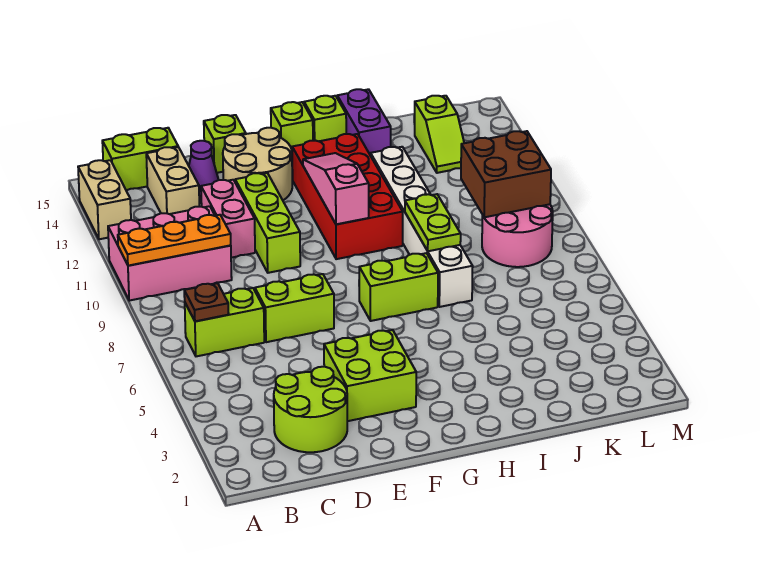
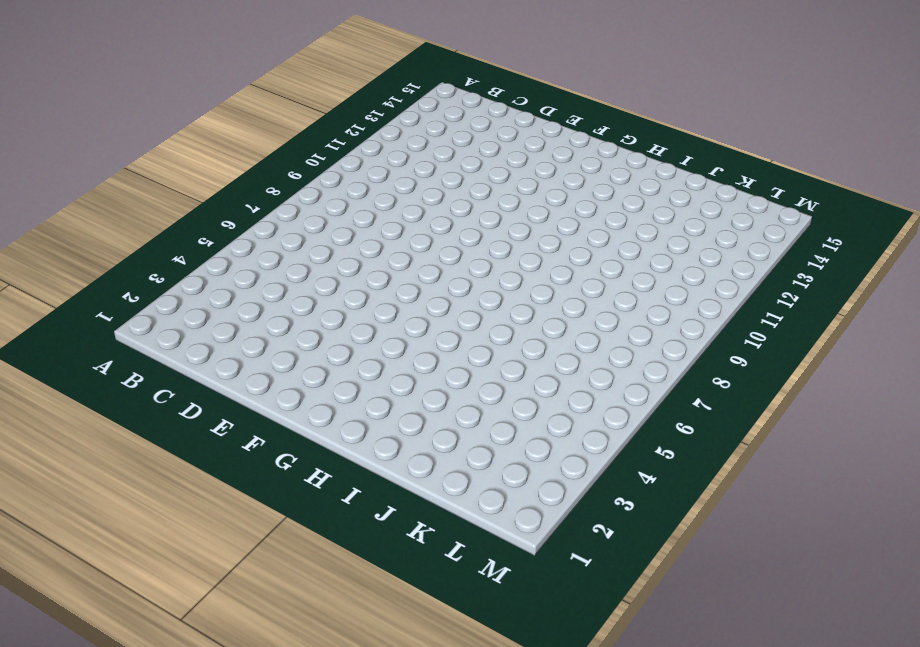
none -> pink brick A10:C11 level 1
none -> tan brick A13:A14 level 1
none -> lime brick B7:C7 level 1

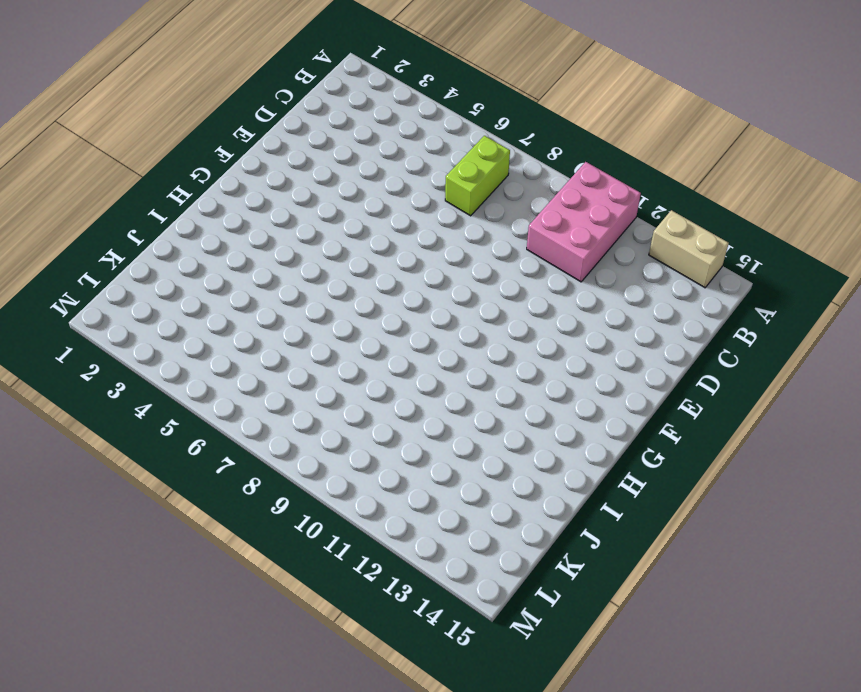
none -> lime brick B15:C15 level 1
none -> lime round brick C2:D3 level 1
none -> tan brick C13:C14 level 1

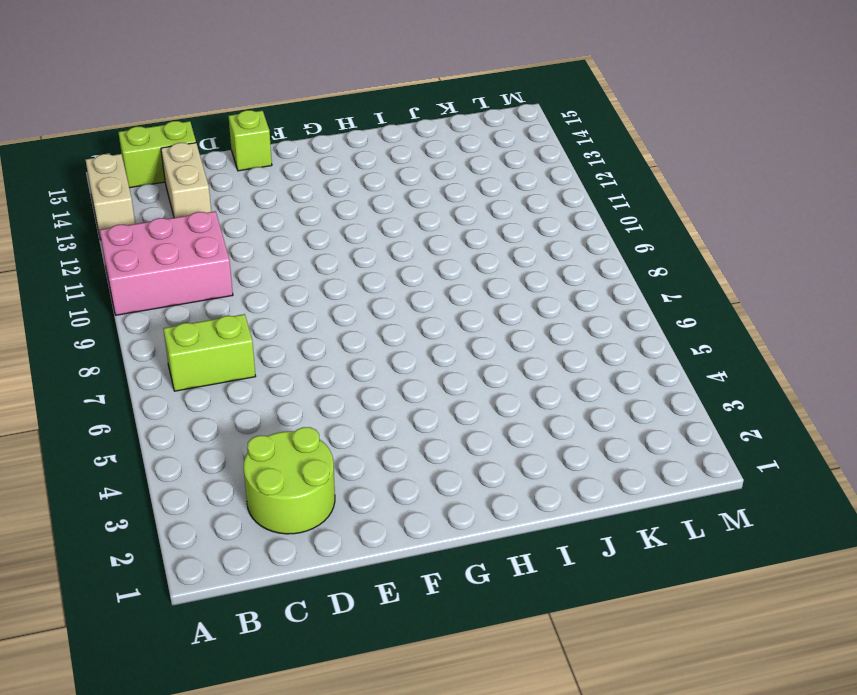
none -> lime brick D7:E7 level 1
none -> pink brick D11:D12 level 1
none -> purple cone D14 level 1

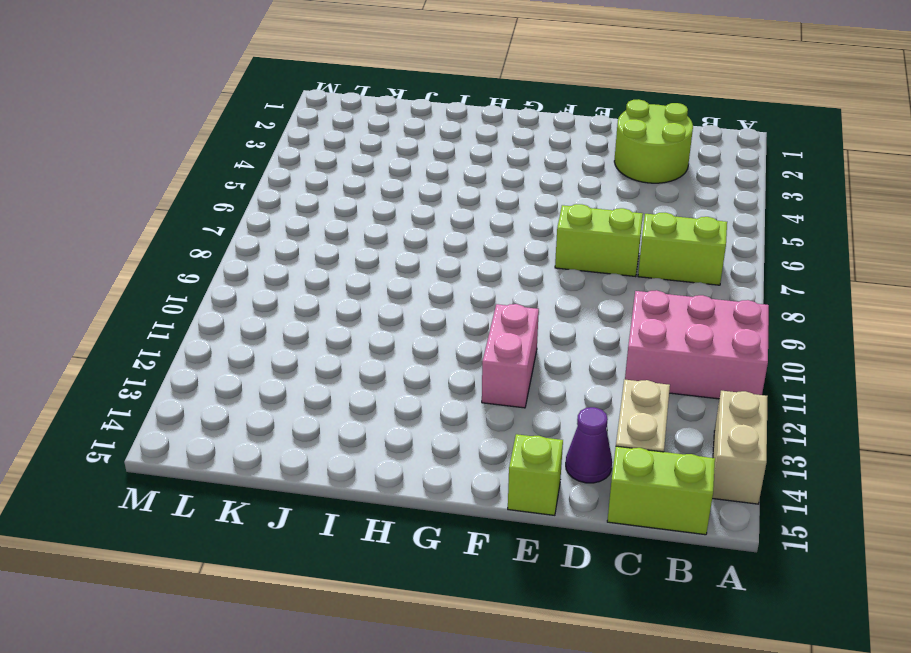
pink brick F11:F12 level 1 -> pink brick D11:D12 level 1
none -> lime brick E3:F4 level 1
none -> lime brick E10:E12 level 1
none -> tan round brick E13:F14 level 1

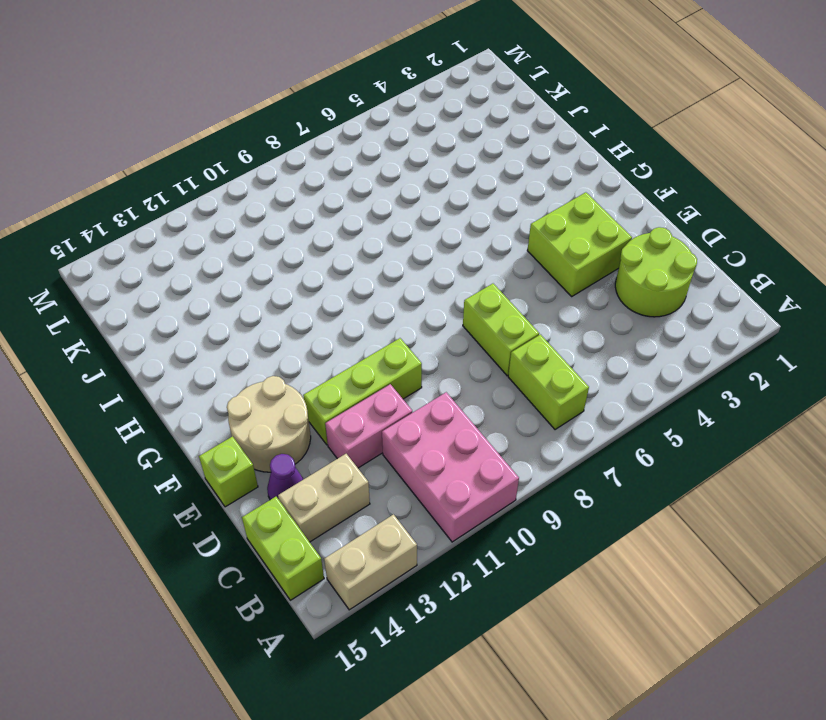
none -> lime brick G7:H7 level 1
none -> red brick G10:H13 level 1
none -> lime brick G15 level 1

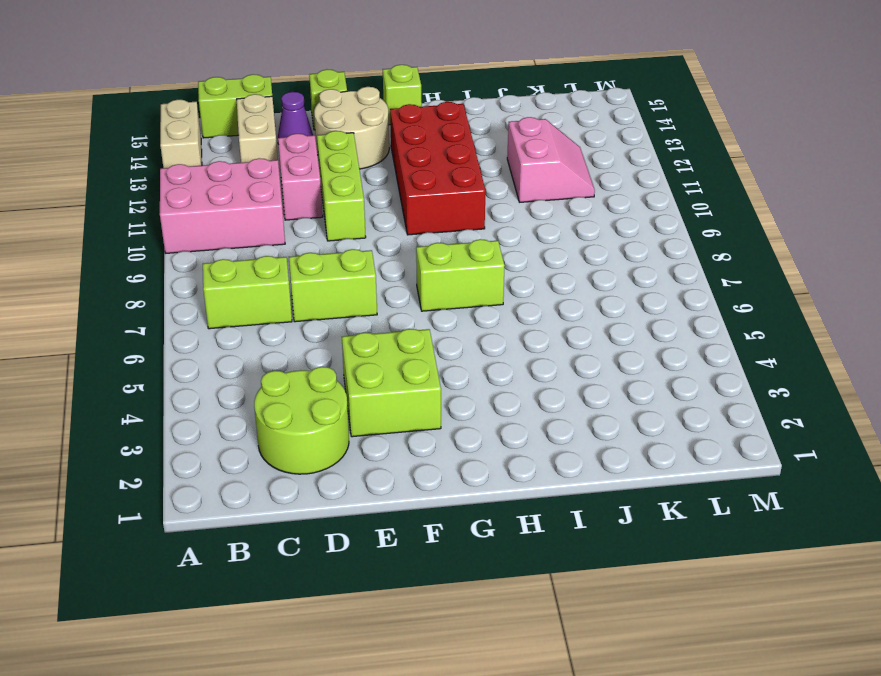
pink slope J11:K12 level 1 top J -> none
none -> lime brick H15 level 1
none -> white brick I7:I12 level 1
none -> purple brick I14:I15 level 1

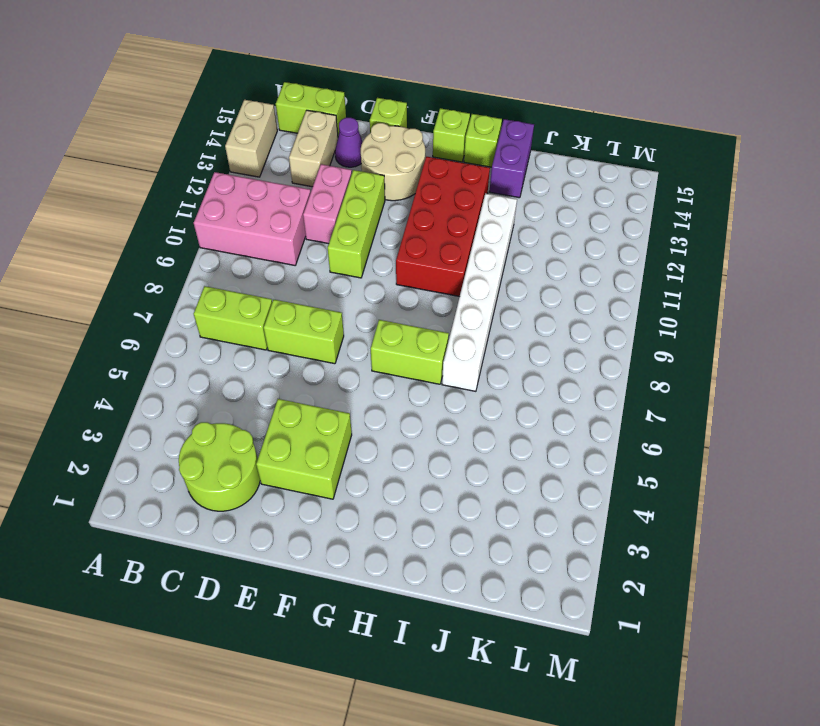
none -> pink round brick K8:L9 level 1
none -> lime slope K13:K14 level 1 top 14
none -> orange plate A10:C10 level 2

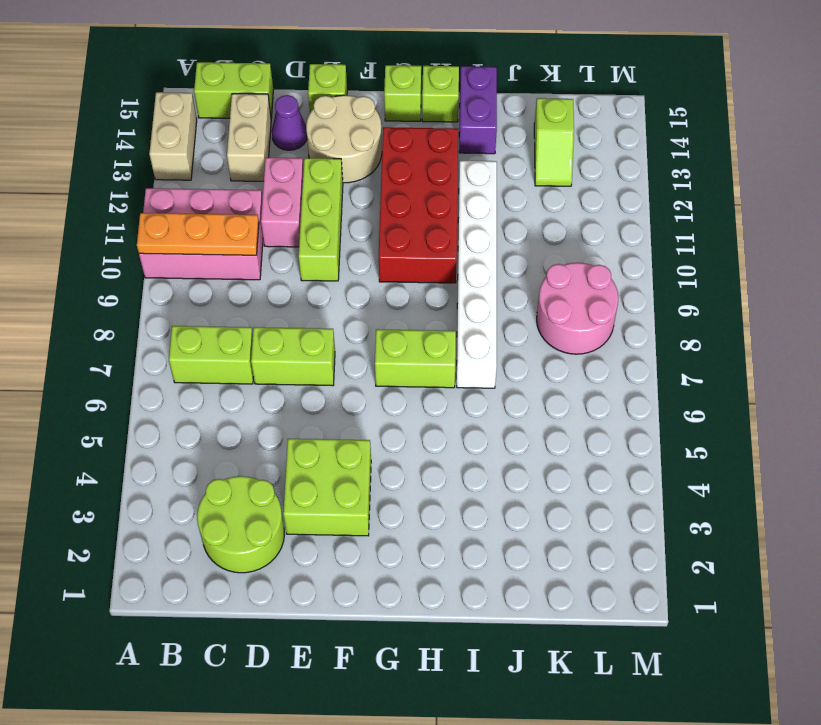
none -> brown plate B7 level 2
none -> pink slope G10:G12 level 2 top 10
none -> lime plate I8:I9 level 2

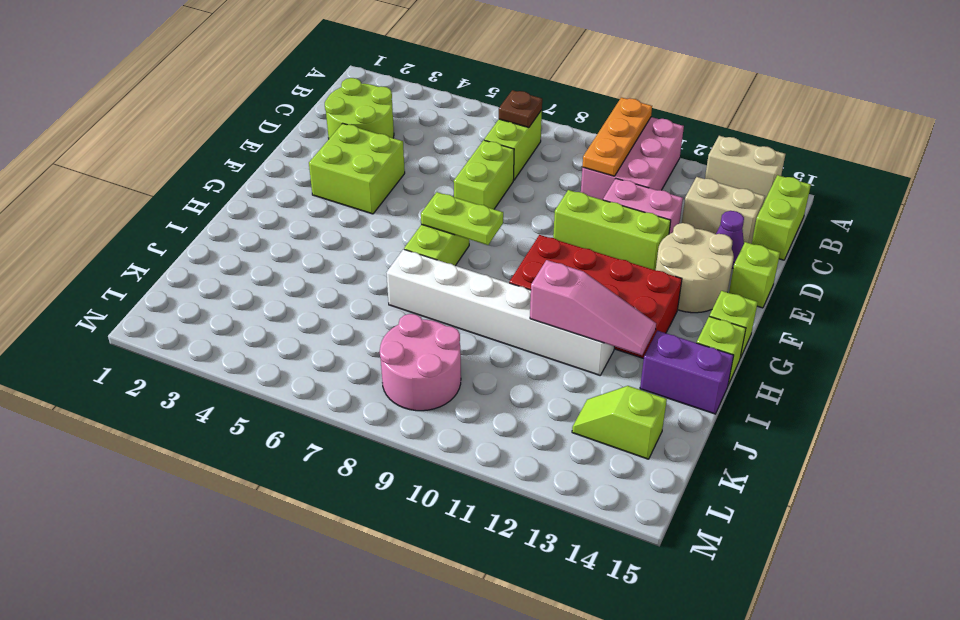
lime plate G7:G8 level 2 -> lime plate I8:I9 level 2
pink slope I11:I13 level 2 top 11 -> pink slope G10:G12 level 2 top 10
none -> brown brick K9:L10 level 2

